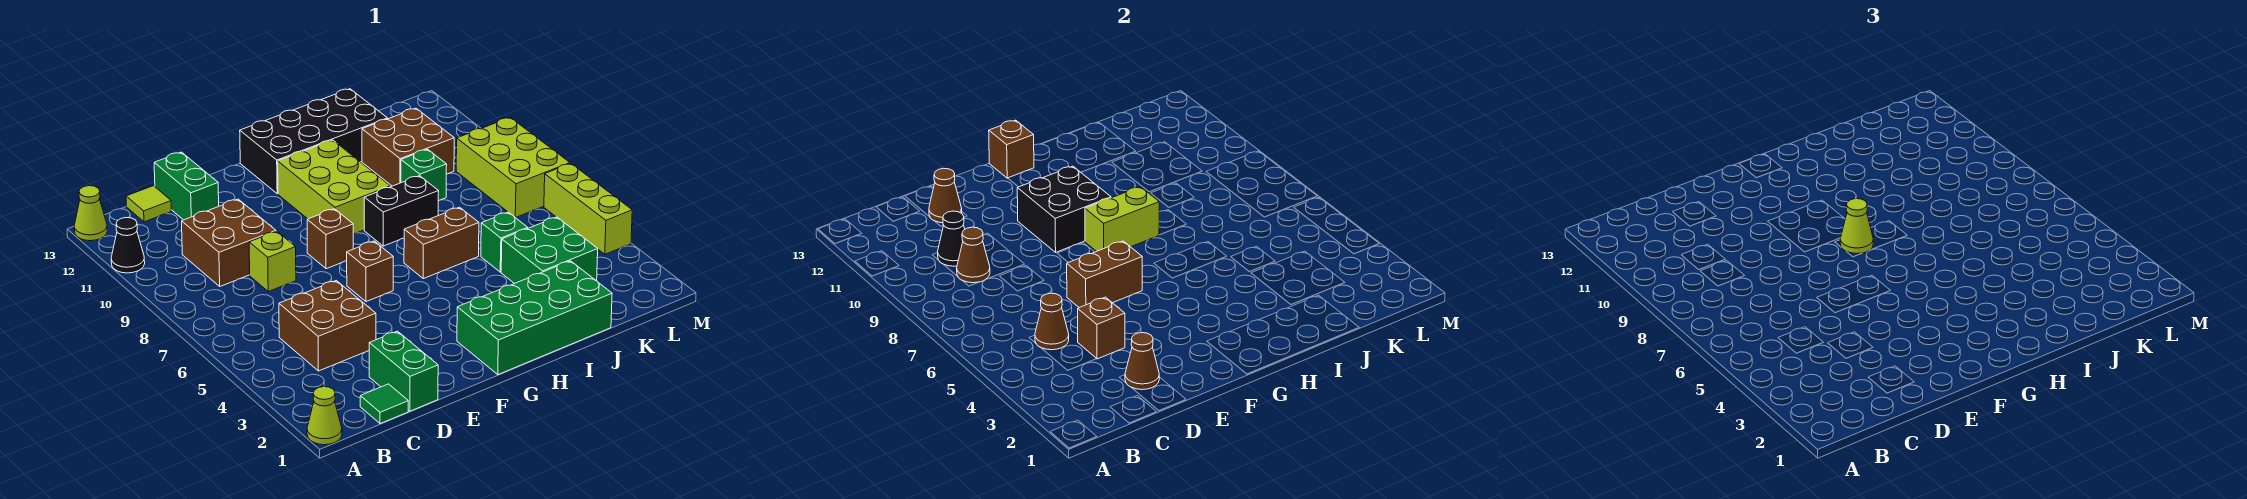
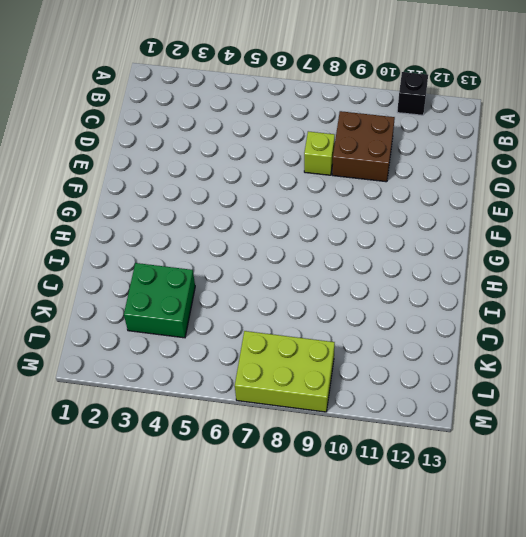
black brick A11 level 1 -> black cone A11 level 1
none -> lime cone A1 level 1
none -> lime cone A13 level 1
none -> green tile C1 level 1
none -> brown brick C4:D5 level 1

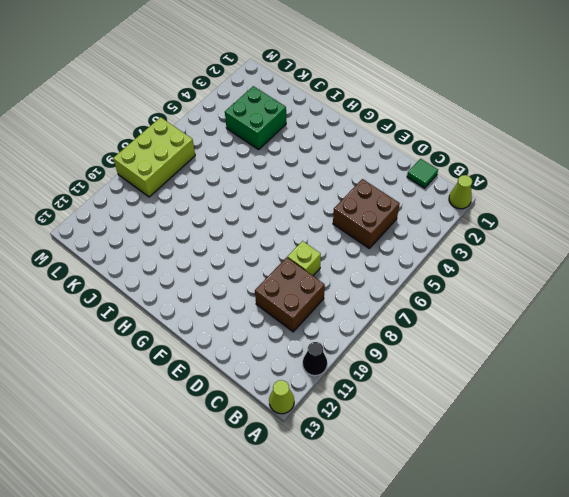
none -> lime tile C13 level 1
none -> green brick D1:D2 level 1
none -> green brick D12:D13 level 1
none -> brown brick F6 level 1

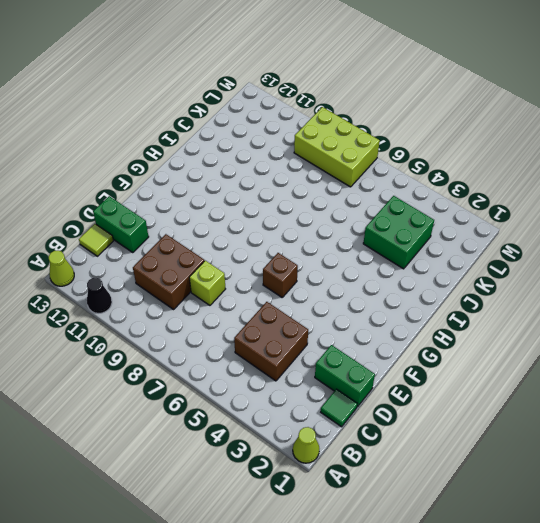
none -> brown brick F8 level 1
none -> green brick G1:J2 level 1
none -> lime brick G9:H11 level 1
none -> black brick G12:J13 level 1

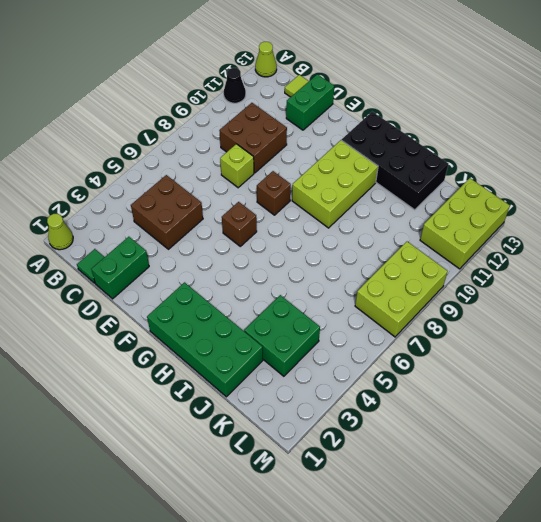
lime brick L11:M13 level 1 -> none
none -> brown brick H6:I6 level 1
none -> black brick H8:I8 level 1
none -> green brick J5 level 1
none -> green brick J9 level 1

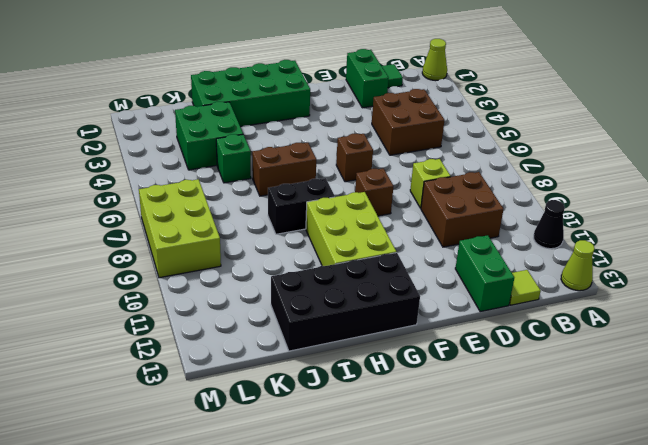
none -> green brick J9 level 1
none -> brown brick J10:K11 level 1
none -> lime brick M4:M6 level 1
none -> brown cone C5 level 2

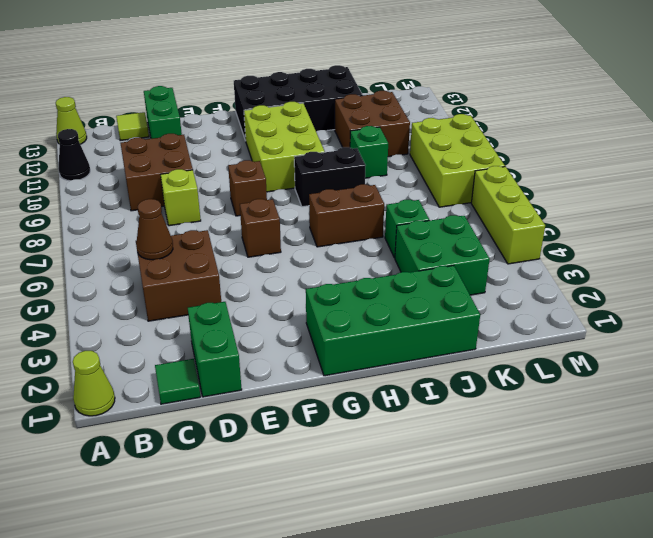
none -> brown cone C9 level 2
none -> black cone C10 level 2
none -> brown cone D2 level 2
none -> brown brick D4 level 2

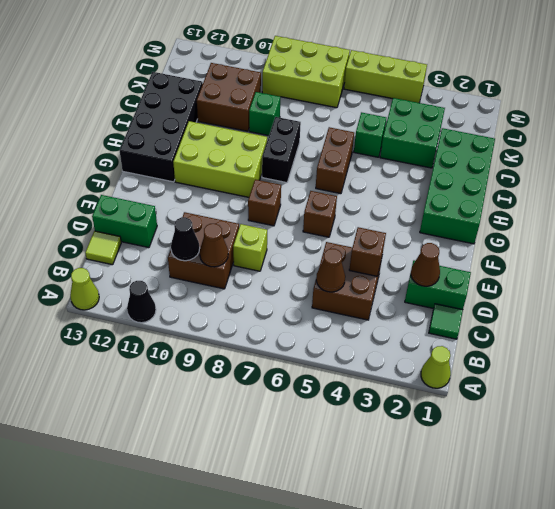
none -> brown cone D12 level 2
none -> brown brick E6:F6 level 2
none -> black brick F9:G10 level 2
none -> lime brick G8:H8 level 2

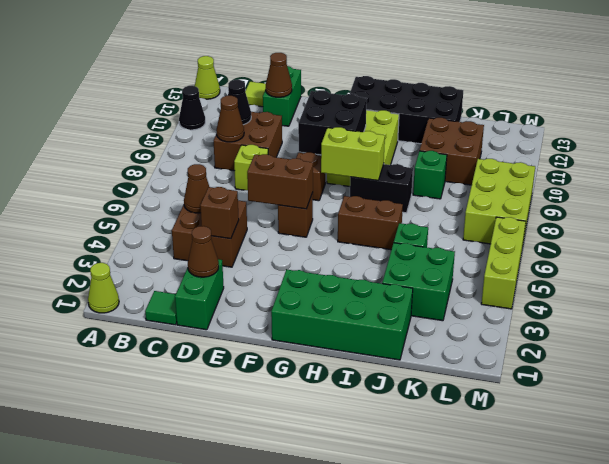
none -> brown brick G13 level 2
none -> lime cone G8 level 3

